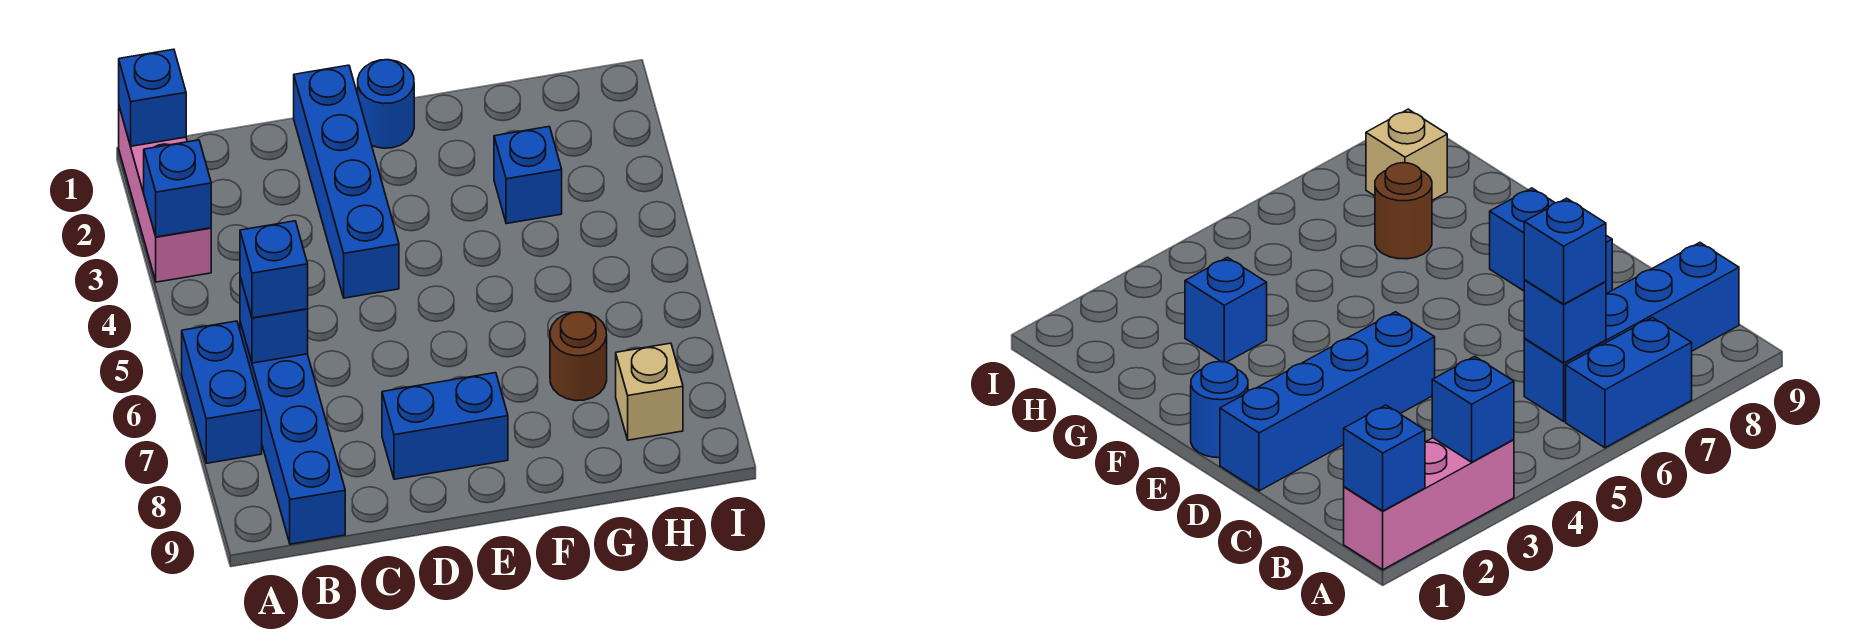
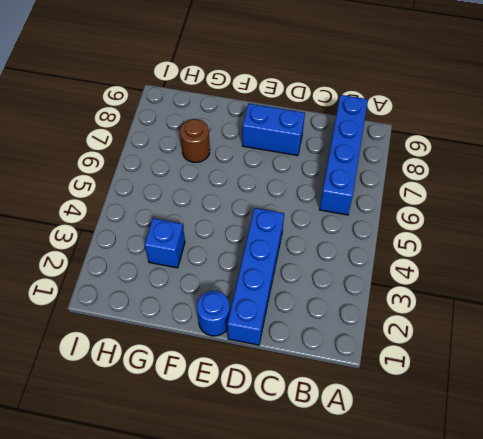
none -> pink brick A1:A3 level 1
none -> blue brick A6:A7 level 1
none -> tan brick H8 level 1

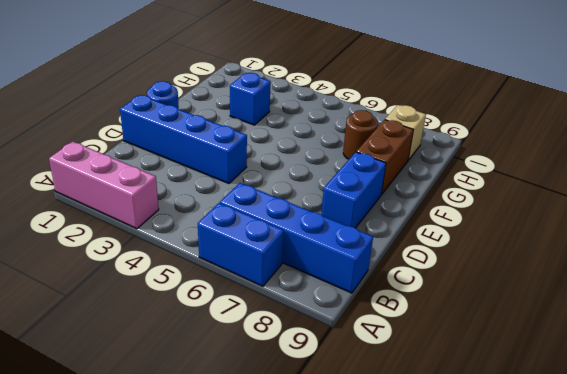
brown brick F8:G8 level 1 -> none
none -> blue brick A1 level 2
none -> blue brick A3 level 2
none -> blue brick B6 level 2

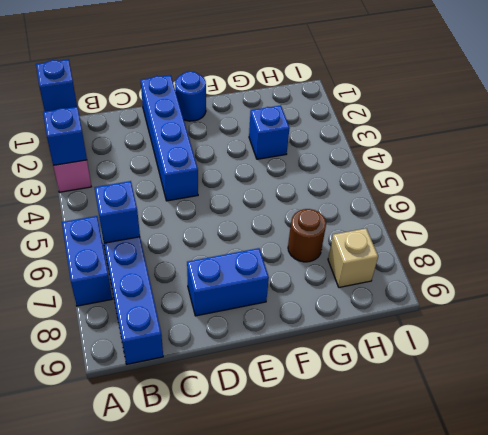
none -> blue brick B6 level 3

